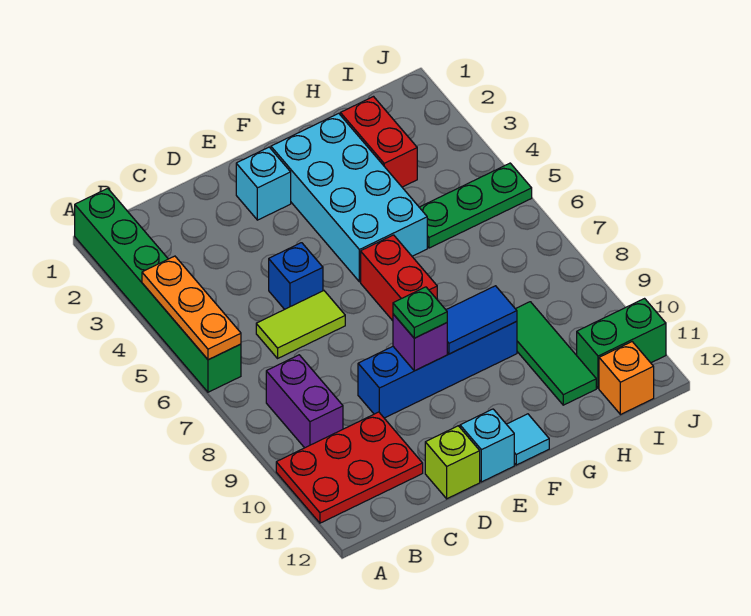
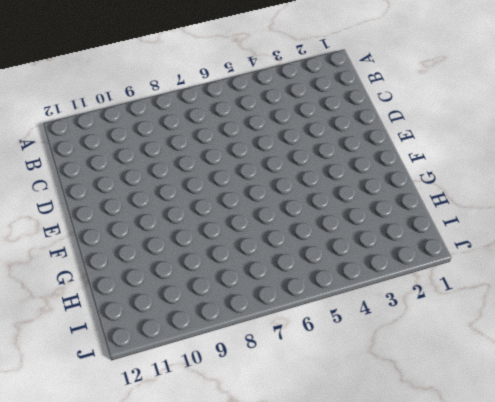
none -> green brick A1:A6 level 1
none -> red plate A10:C11 level 1
none -> purple brick B8:B9 level 1

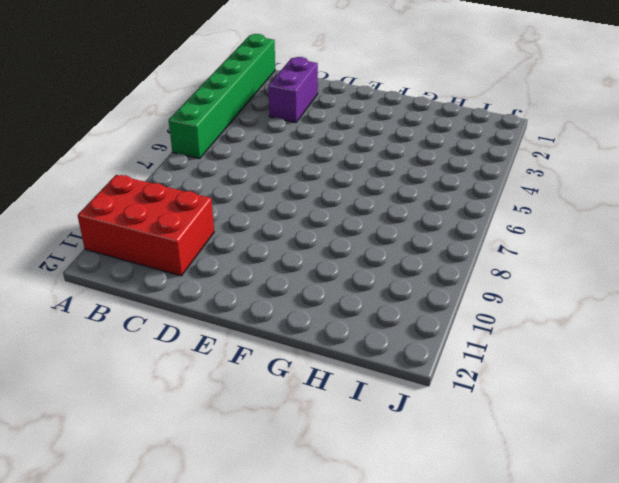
red brick A10:C11 level 1 -> red plate A10:C11 level 1
purple brick C2:C3 level 1 -> purple brick B8:B9 level 1
none -> lime tile C6:D6 level 1
none -> blue brick D5 level 1
none -> blue brick D9:G9 level 1

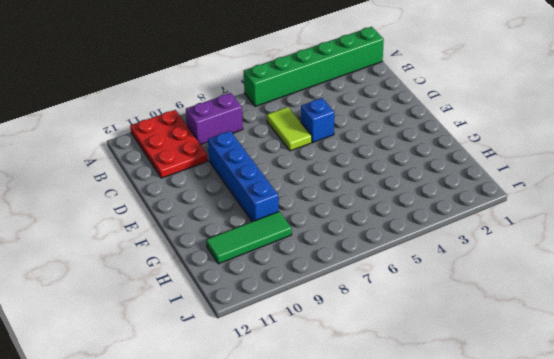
none -> lime brick D12 level 1
none -> cyan brick E2 level 1
none -> cyan brick E12 level 1

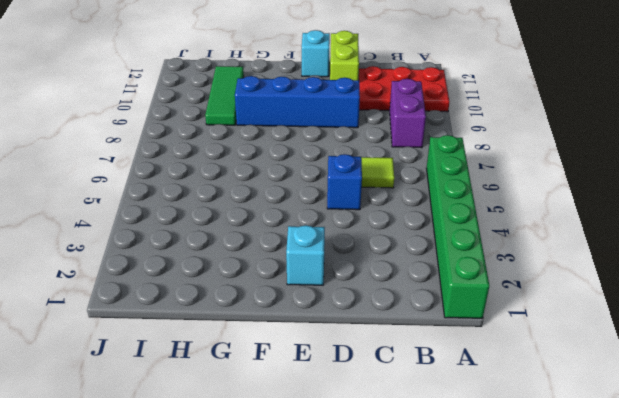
lime brick D11:D12 level 1 -> lime brick D12 level 1
none -> cyan brick F2:G5 level 1
none -> red brick F6:F7 level 1
none -> cyan tile F12 level 1

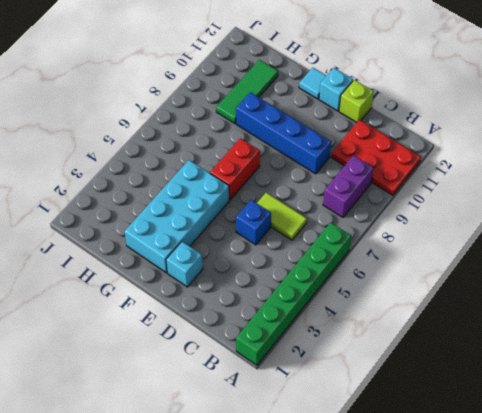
none -> red brick H2:H3 level 1
none -> green plate H5:J5 level 1
none -> green brick I11:J11 level 1

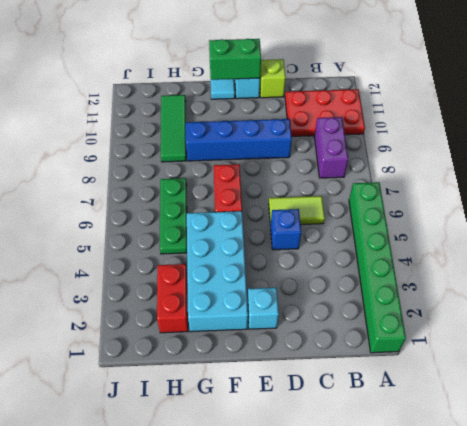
green brick E12:F12 level 2 -> green brick I11:J11 level 1
green plate H5:H7 level 1 -> green plate H5:J5 level 1
none -> orange brick I12 level 1
none -> orange plate A4:A6 level 2
none -> purple brick E9 level 2

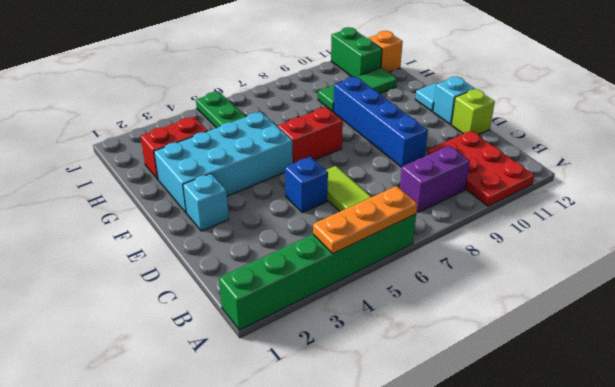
none -> purple brick E9 level 2
none -> blue tile F9:G9 level 2
none -> green plate E9 level 3

